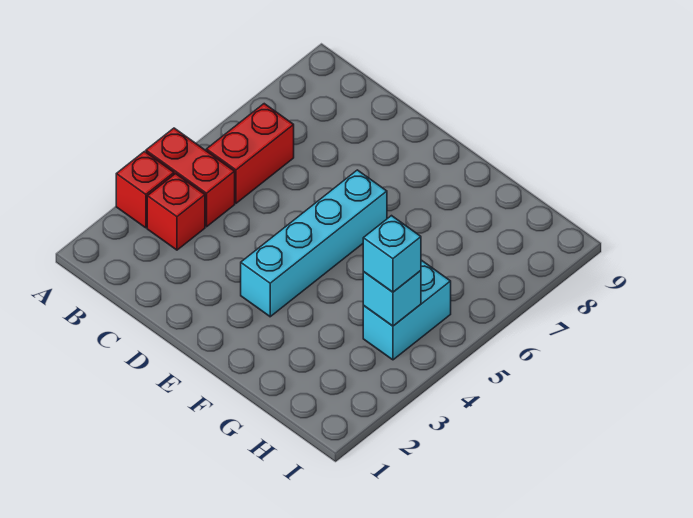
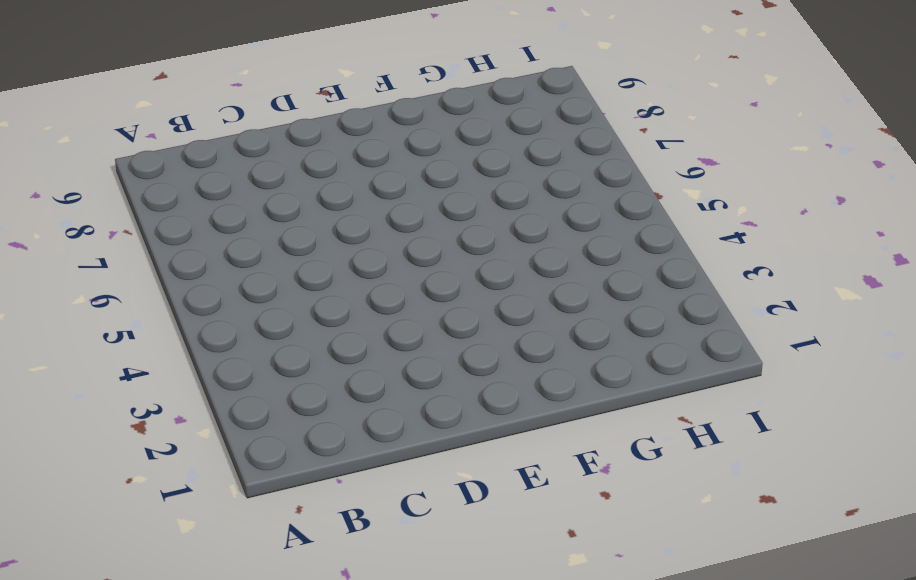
none -> red brick A3 level 1
none -> red brick A4:B4 level 1

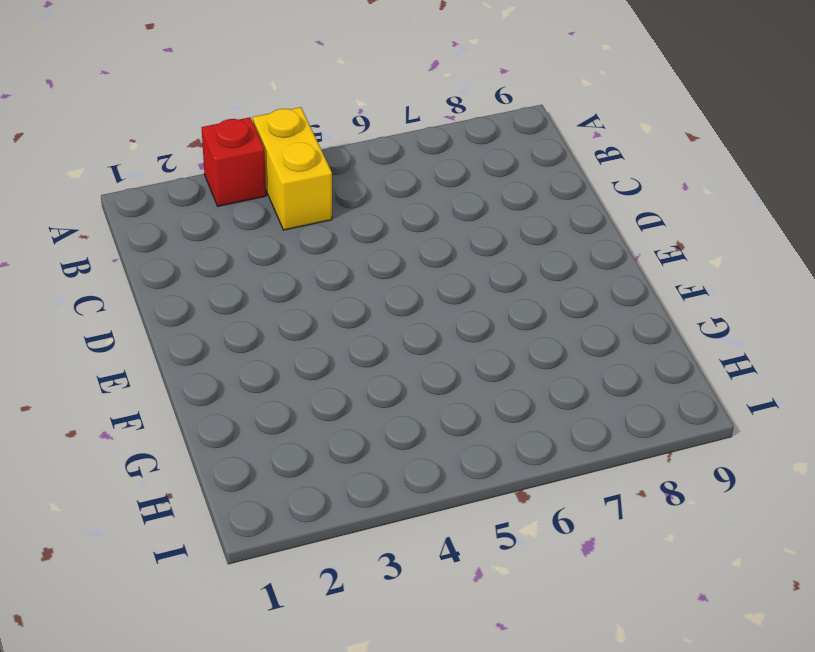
yellow brick A4:B4 level 1 -> red brick A4:B4 level 1
none -> red brick B3 level 1
none -> red brick B5:B6 level 1

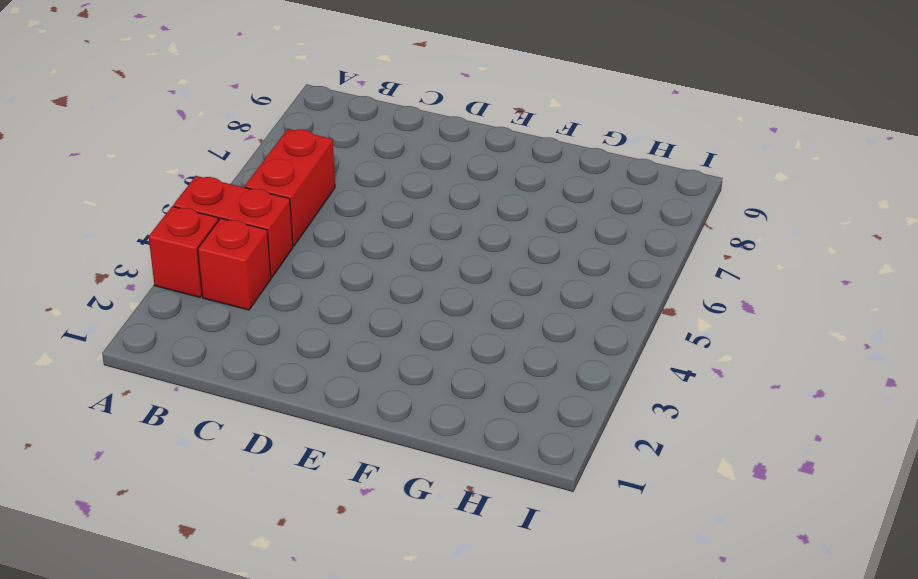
none -> cyan brick E3:E6 level 1
none -> cyan brick H4:H5 level 1

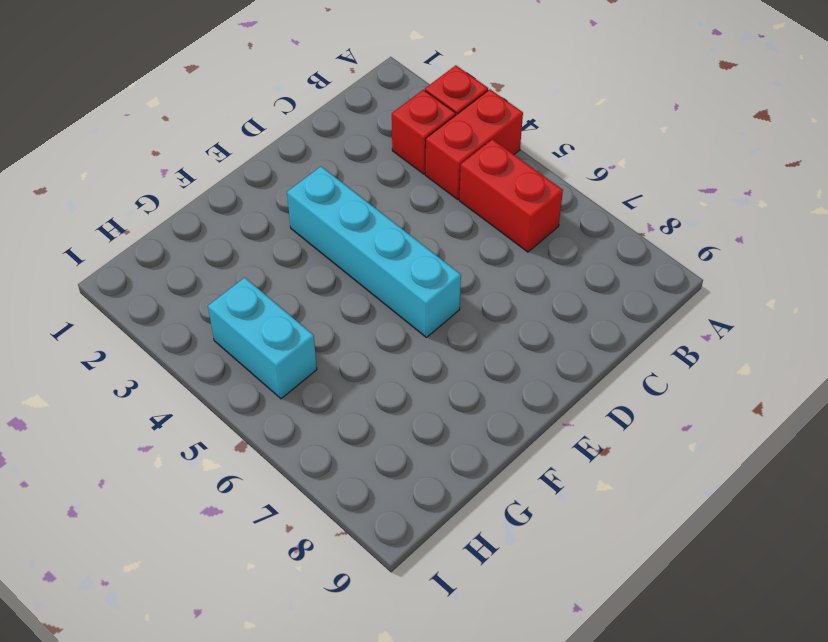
none -> cyan brick H4 level 2
none -> cyan brick H4 level 3

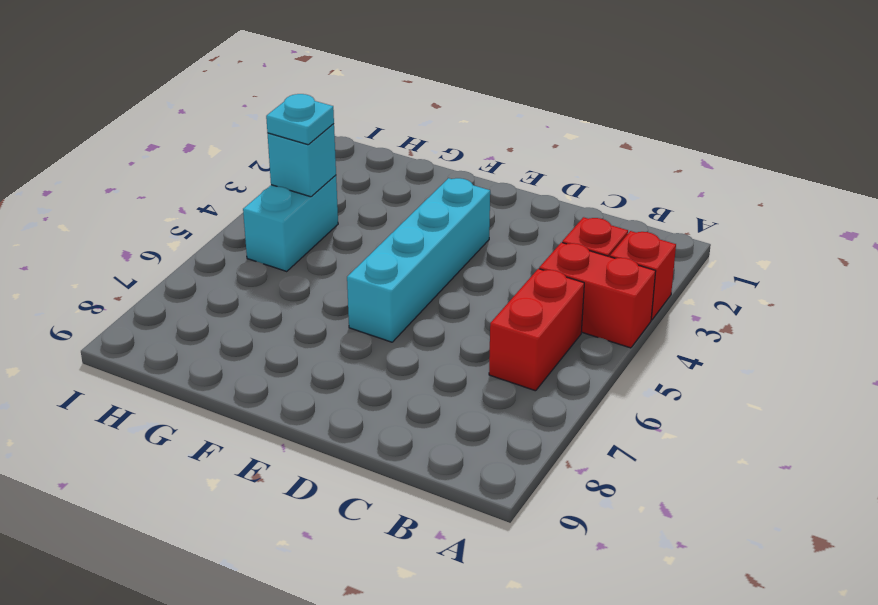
cyan plate H4 level 3 -> cyan brick H4 level 3

